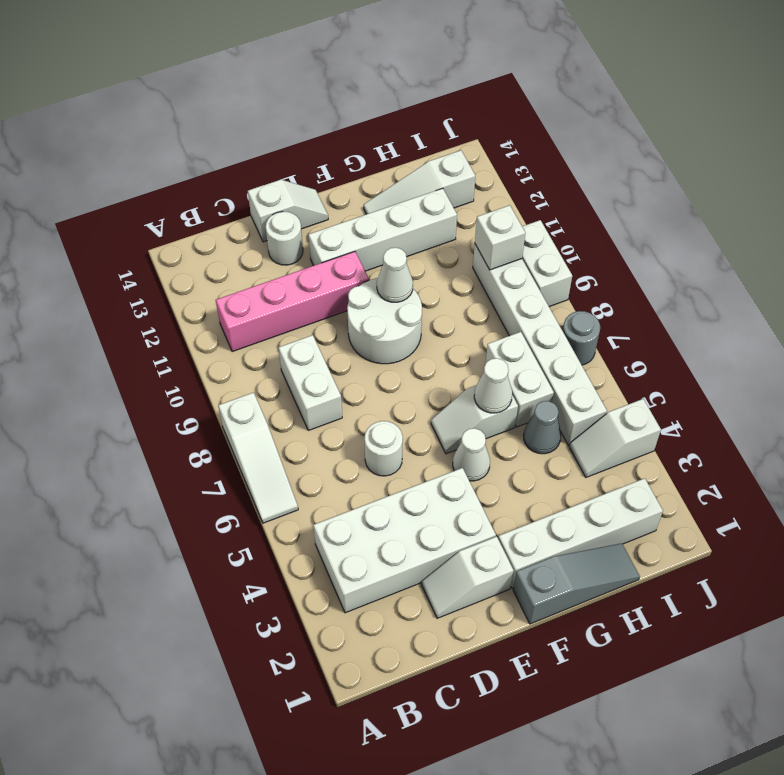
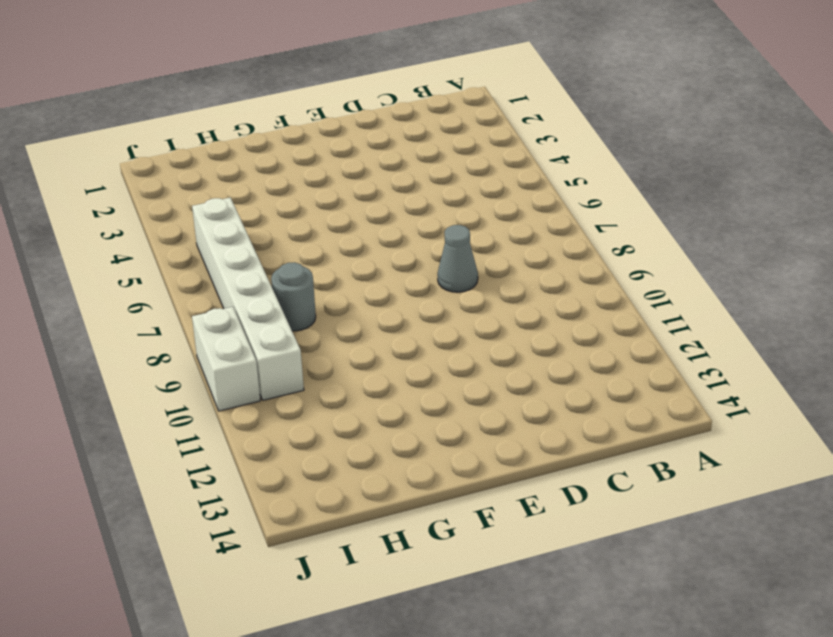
grey cone D8 level 1 -> grey cone H5 level 1
grey round brick H8 level 1 -> grey round brick J7 level 1
none -> white slope A6:A8 level 1 top 8
none -> white brick B3:E4 level 1
none -> pink brick B11:E11 level 1

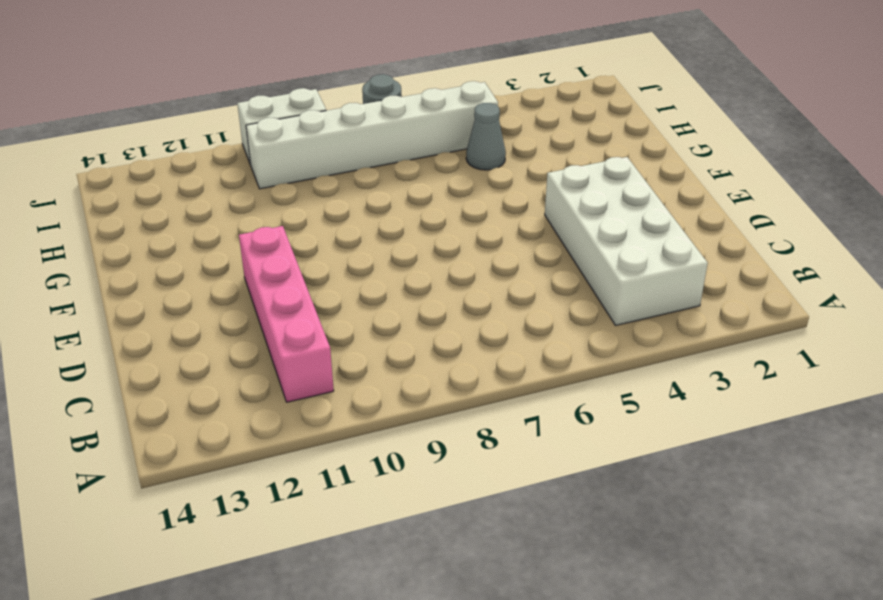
none -> white slope A6:A8 level 1 top 8
none -> white brick C8:C9 level 1
none -> white slope D2:E2 level 1 top E

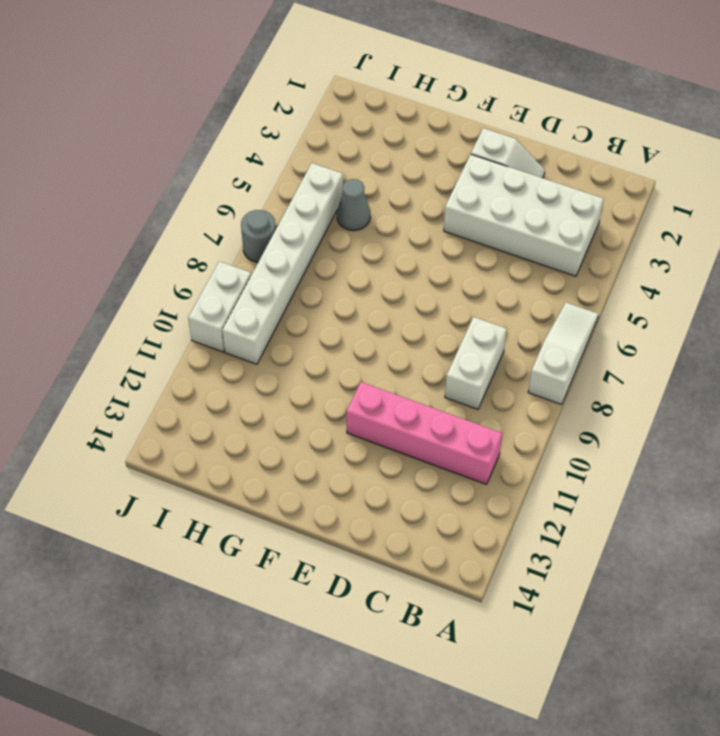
none -> white round brick D6 level 1
none -> white round brick D13 level 1
none -> white slope D14:E14 level 1 top D

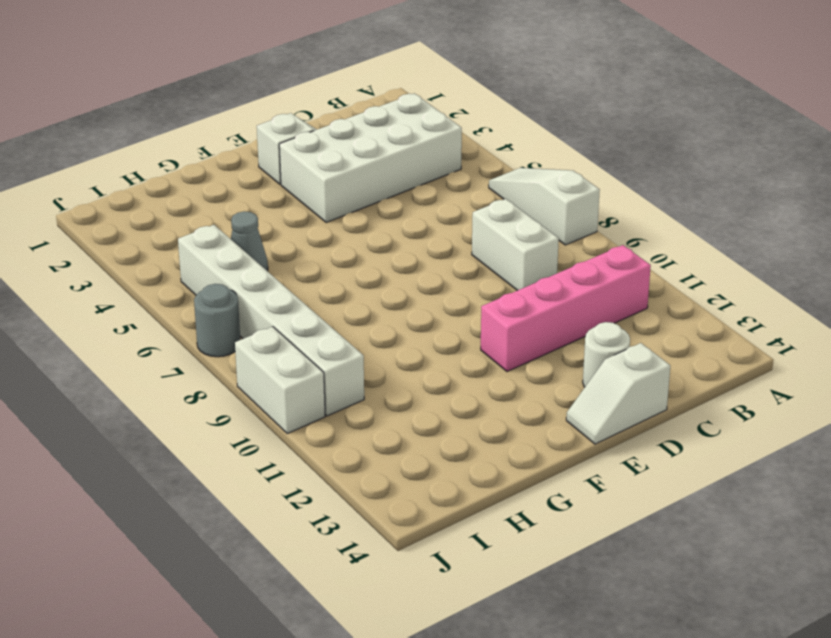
none -> white round brick D6 level 1
none -> white round brick E9:F10 level 1
none -> white brick E12:H12 level 1

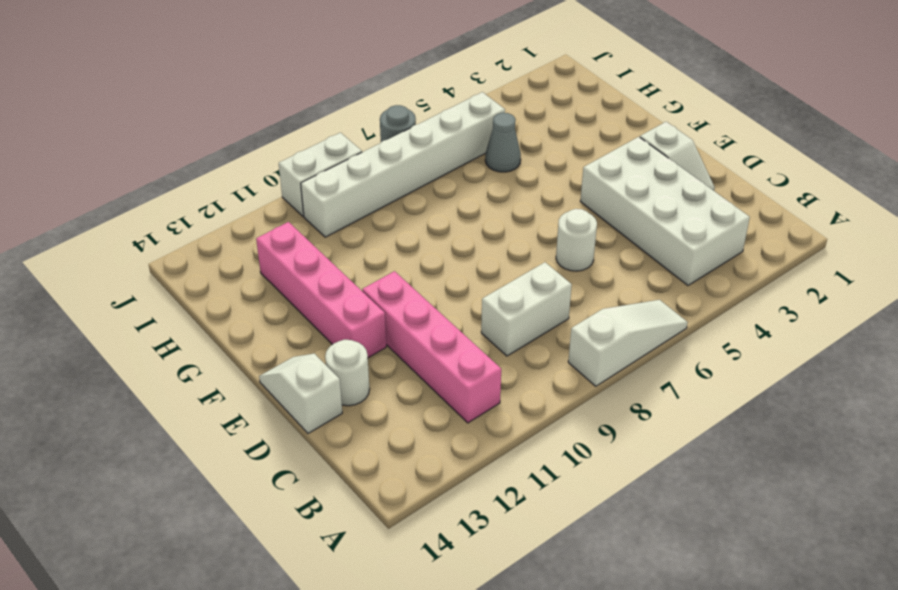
pink brick E12:H12 level 1 -> white brick E12:H12 level 1
none -> white round brick E9:F10 level 1
none -> grey slope F1:H1 level 1 top F
none -> white brick F2:I2 level 1

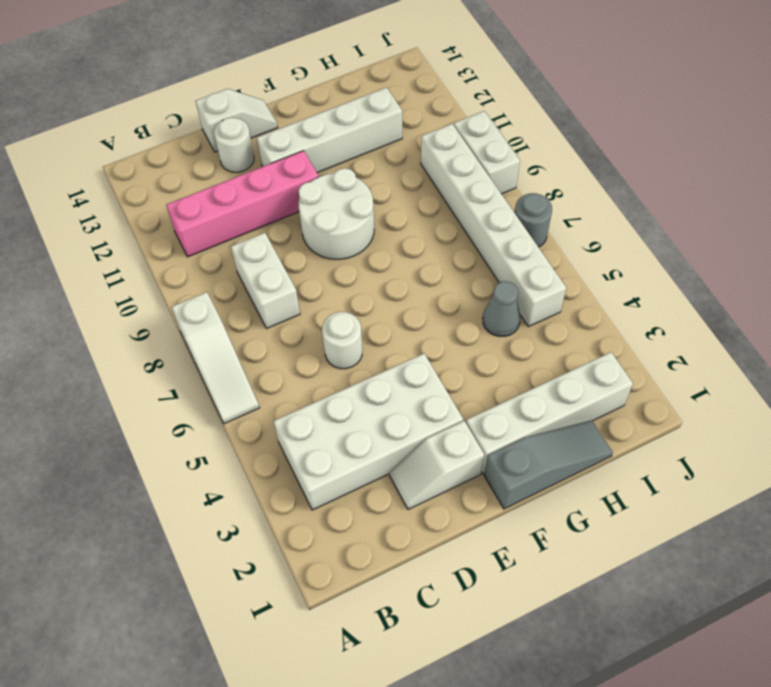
none -> white cone F5 level 1
none -> white slope F6:G6 level 1 top G
none -> white slope G13:I13 level 1 top I

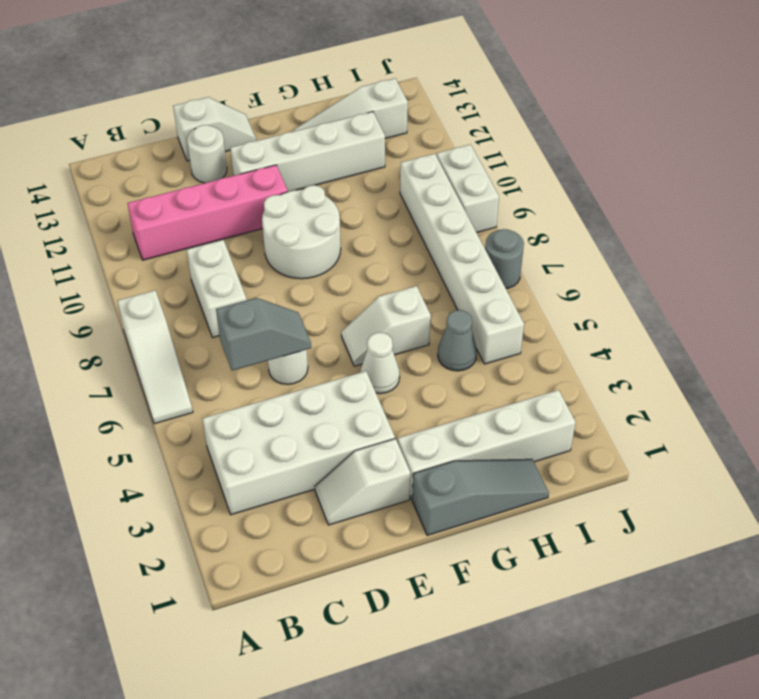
grey slope C6:D6 level 2 top C -> none
none -> white brick H6:H7 level 1
none -> white slope I4:J4 level 1 top J
none -> white cone F10 level 2

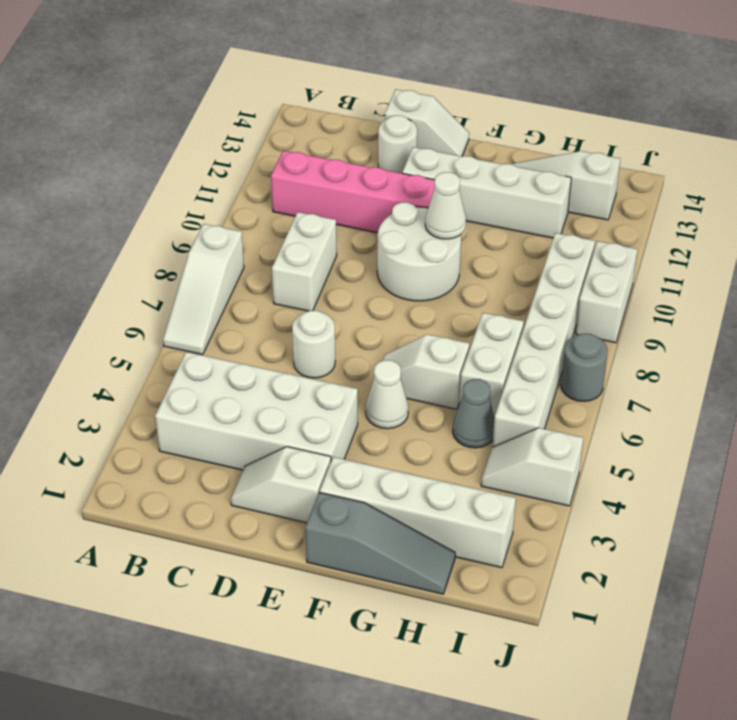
none -> white cone G6 level 2
none -> white brick I10 level 2

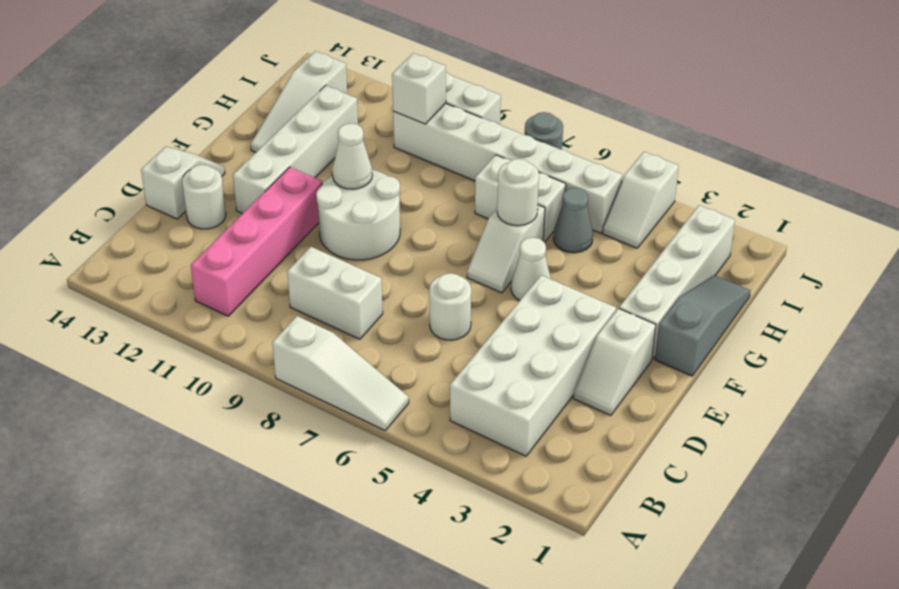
white round brick G6 level 2 -> white cone G6 level 2

